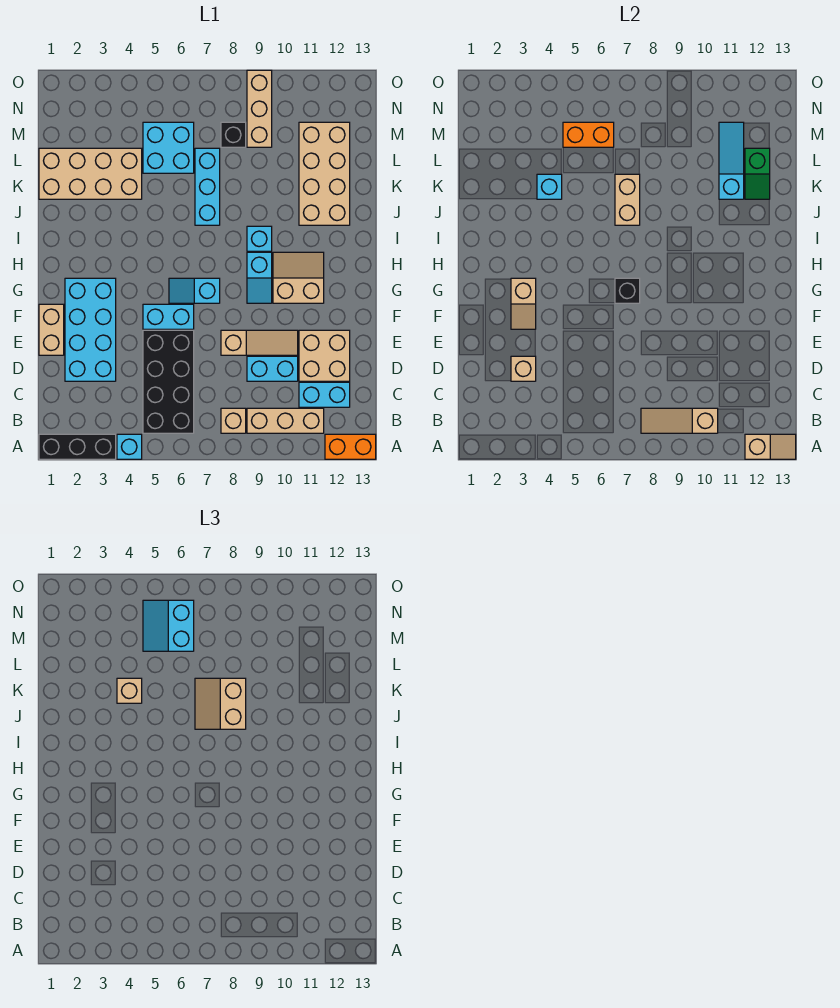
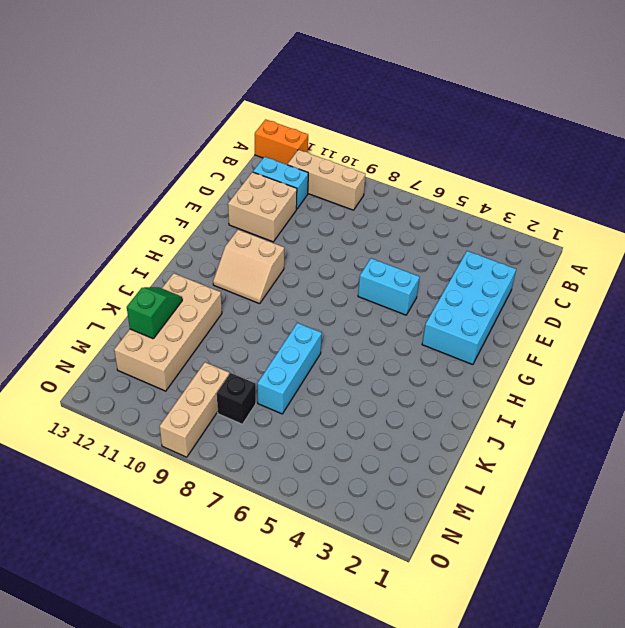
none -> black brick A1:A3 level 1
none -> cyan brick A4 level 1
none -> black brick B5:E6 level 1
none -> tan brick B8 level 1

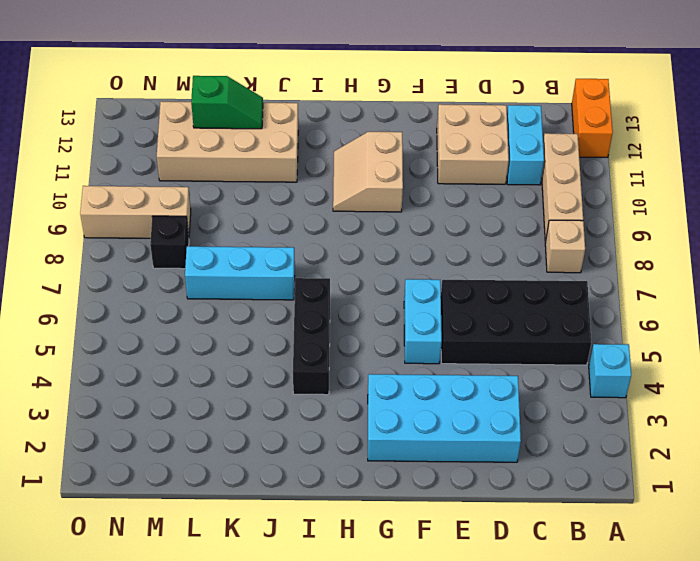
black brick I4:I6 level 1 -> black brick A1:A3 level 1
none -> cyan brick D9:D10 level 1
none -> tan brick E1:F1 level 1
none -> tan slope E8:E10 level 1 top 8
none -> cyan slope G6:G7 level 1 top 7

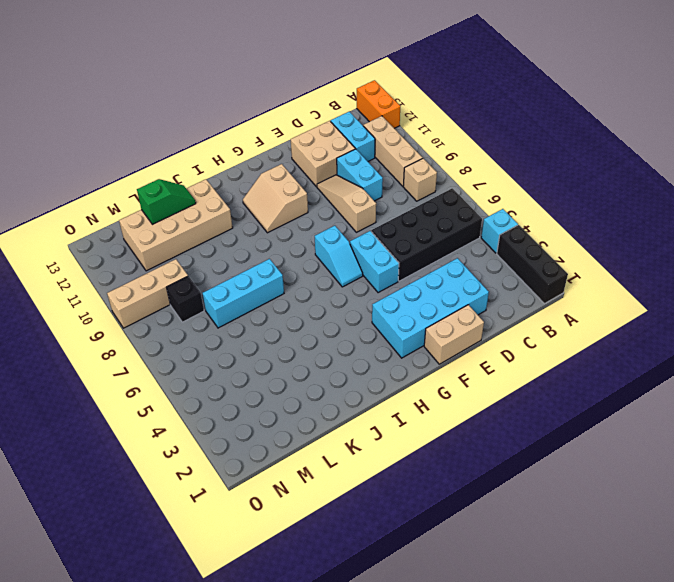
none -> cyan slope G9:H9 level 1 top H
none -> cyan brick I9 level 1
none -> tan brick K1:L4 level 1
none -> cyan brick L5:M6 level 1

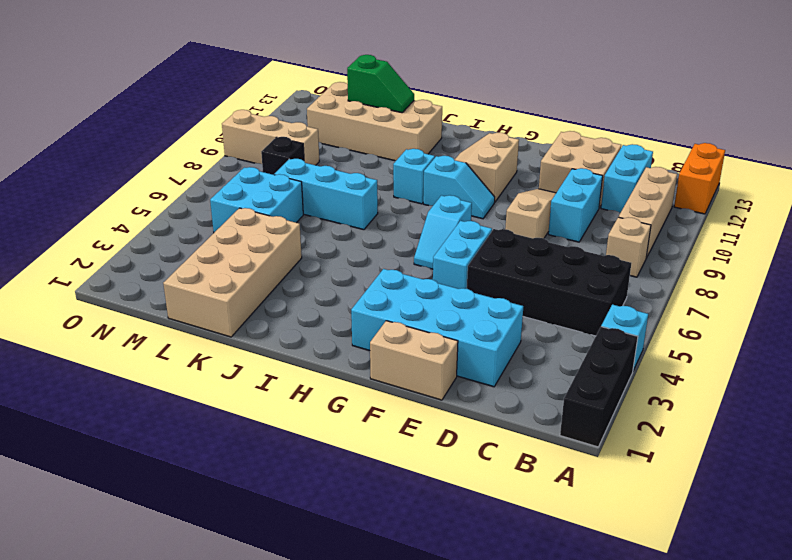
none -> tan slope A12:A13 level 2 top 12
none -> tan slope B8:B10 level 2 top 10
none -> tan brick D3 level 2
none -> tan slope F3:G3 level 2 top G

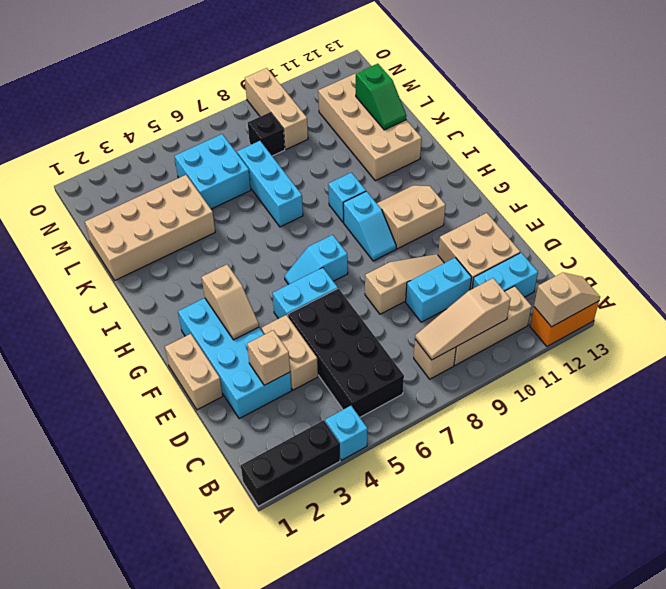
tan brick D4:E4 level 1 -> tan brick J7:K7 level 2
none -> black brick G7 level 2
none -> cyan brick K4 level 2
none -> cyan slope K11:M11 level 2 top K
none -> orange brick M5:M6 level 2

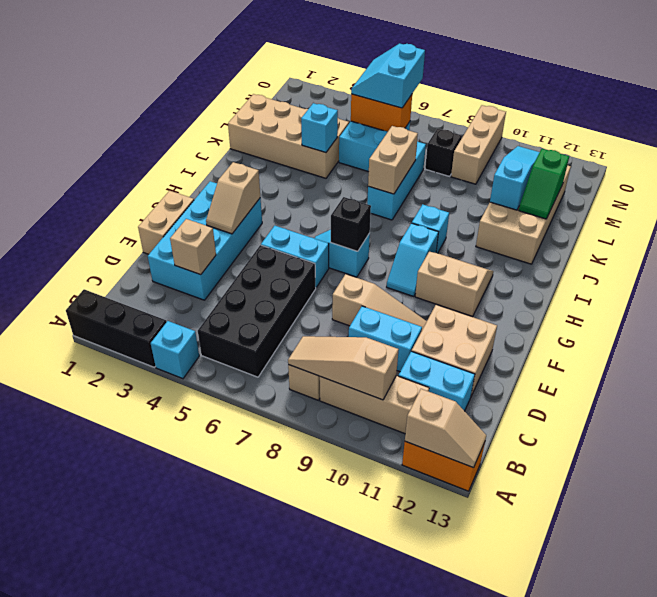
none -> tan slope J7:K8 level 3 top 8
none -> tan brick K4 level 3

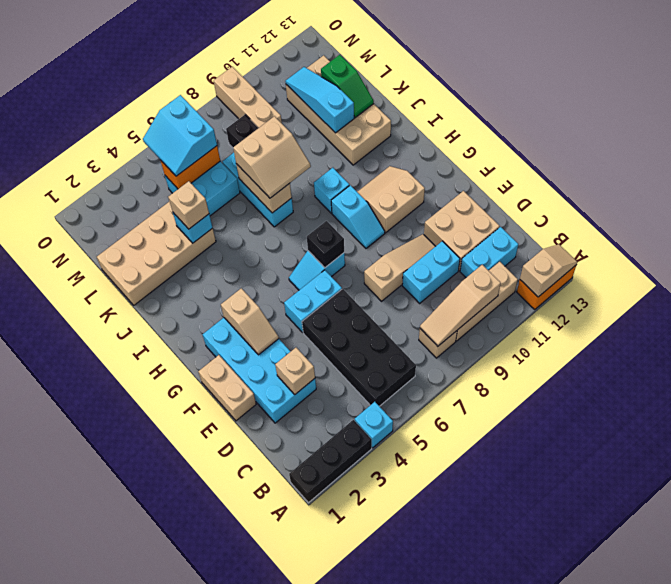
tan slope J7:K8 level 3 top K -> tan slope J7:K8 level 3 top 8

